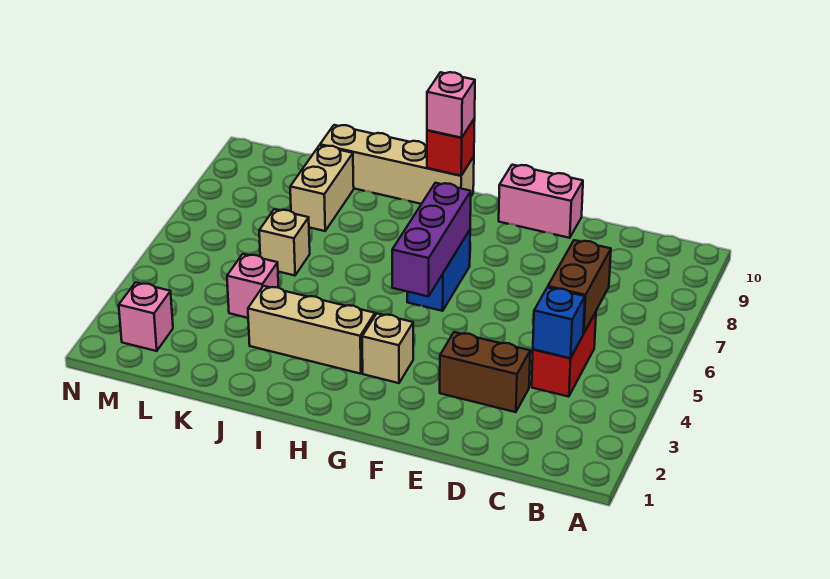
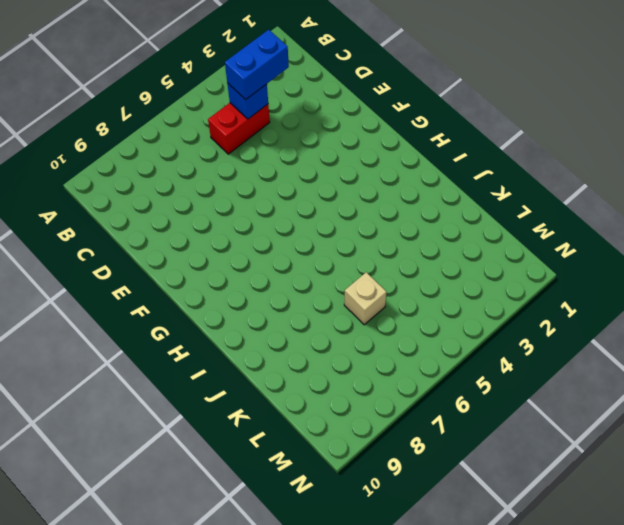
blue brick C3:C4 level 3 -> blue brick G6:G7 level 1
none -> brown brick D3:E3 level 1
none -> pink brick E10:F10 level 1
none -> tan brick G3 level 1

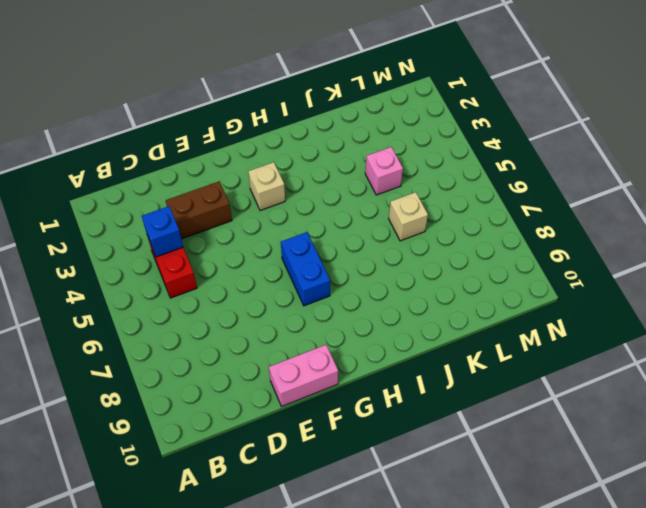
none -> tan brick H3:J3 level 1
none -> tan brick H10:K10 level 1
none -> tan brick K8:K9 level 1

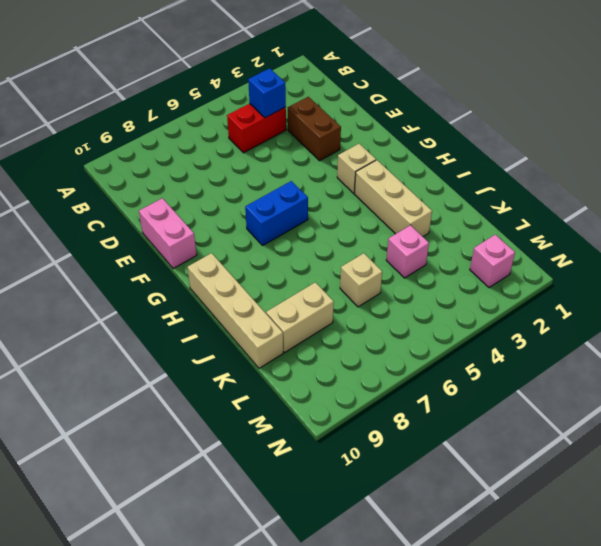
none -> brown brick C5:C6 level 2
none -> purple brick G5:G7 level 2
none -> red brick H10 level 2

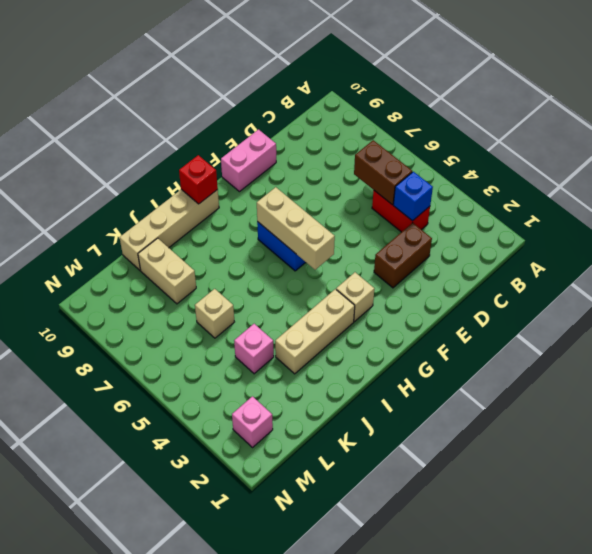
tan brick G5:G7 level 2 -> purple brick G5:G7 level 2
none -> pink brick H10 level 3

